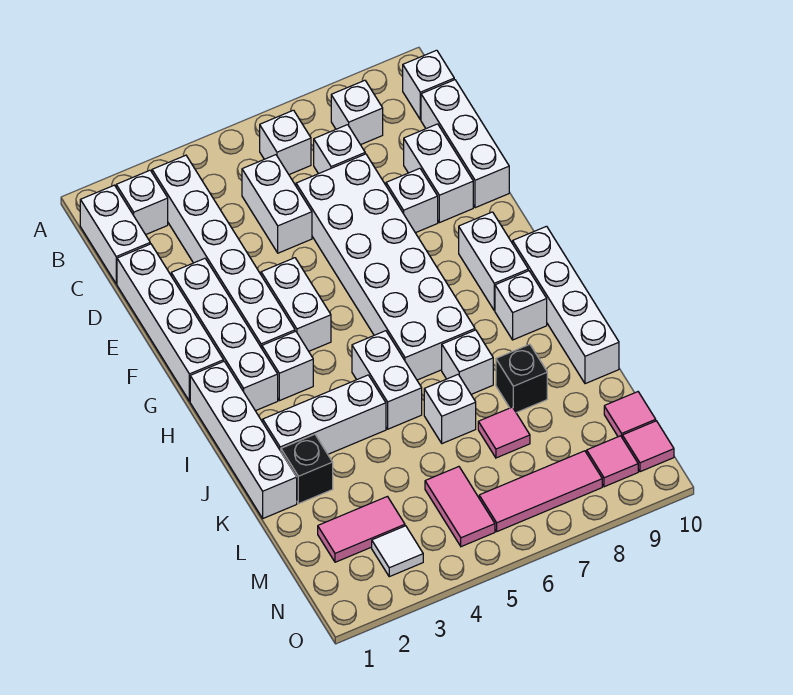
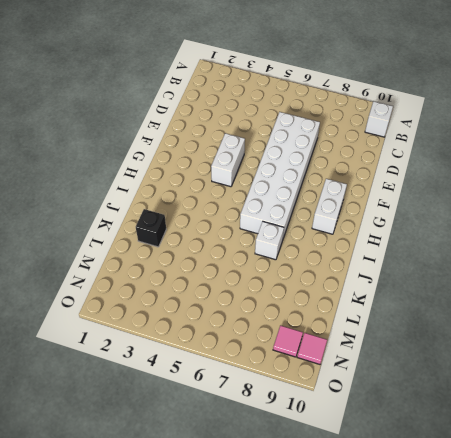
none -> white brick B1:C1 level 1
none -> white brick B2 level 1
none -> white brick B3:G3 level 1
none -> white brick B6 level 1

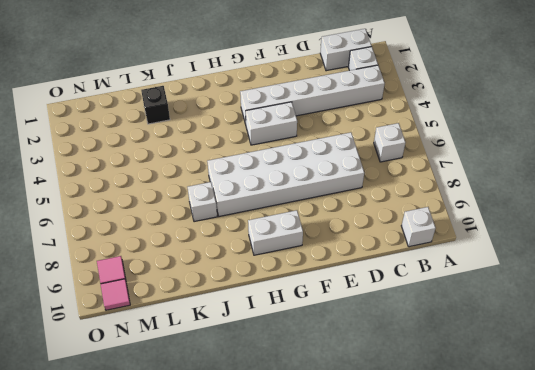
none -> white brick B8 level 1
none -> white brick C5:D5 level 1
none -> white brick C7 level 1
none -> white brick C10:E10 level 1

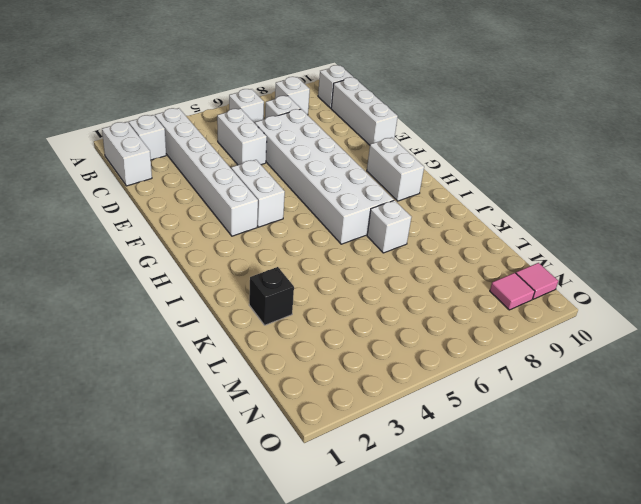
none -> white brick D1:G1 level 1
none -> white brick D9:E9 level 1
none -> white brick E2:H2 level 1
none -> white brick E8 level 1

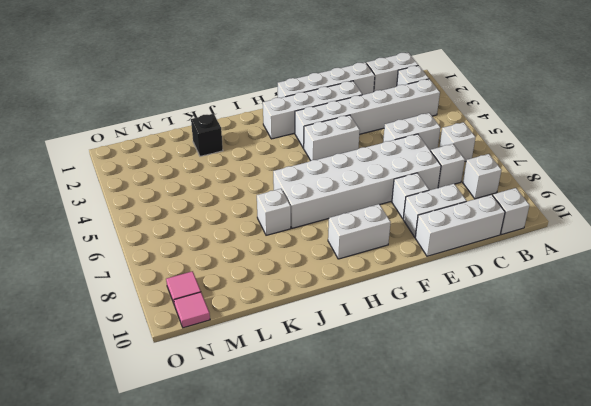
none -> white brick H1:K1 level 1
none -> white brick H3 level 1
none -> white brick H10:K10 level 1
none -> white brick I5:J5 level 1

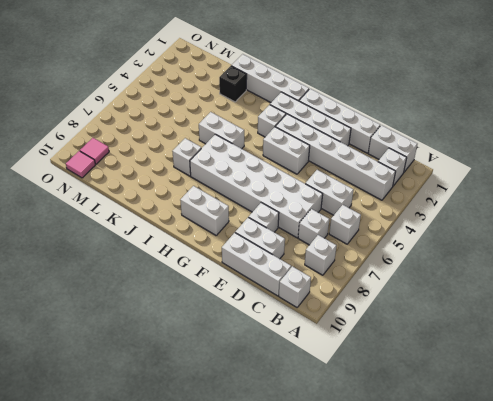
none -> white brick H10:K10 level 1
none -> white brick I9 level 1
none -> white brick J2:J4 level 1
none -> white brick K6 level 1

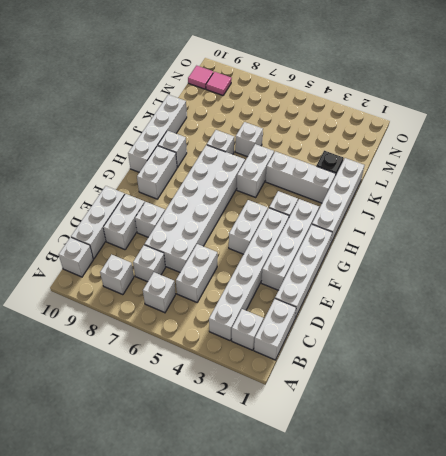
none -> black brick K8 level 1
none -> pink tile L7 level 1
none -> pink tile M2:M3 level 1
none -> pink tile M5:N5 level 1

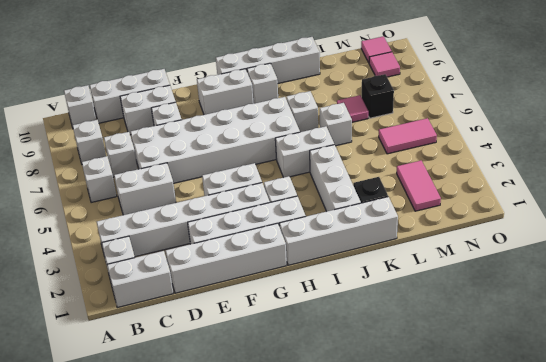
black brick M7 level 1 -> black brick K8 level 1
none -> pink tile M10 level 1
none -> white tile N3 level 1
none -> pink tile N6:N8 level 1

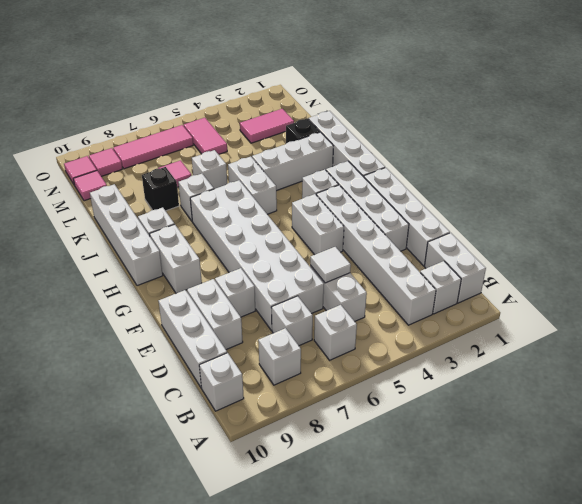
white tile D5 level 2 -> white tile N3 level 1

